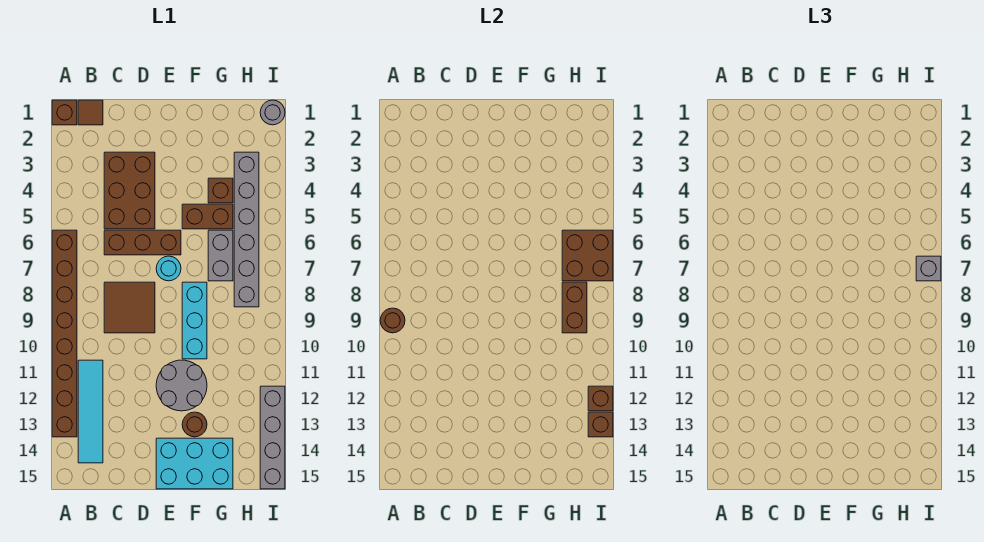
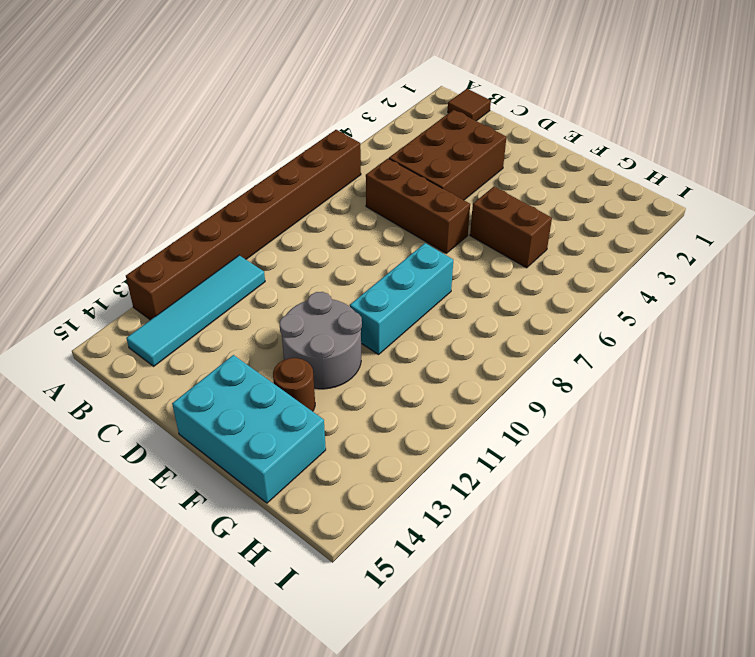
none -> brown brick A1 level 1
none -> brown tile C8:D9 level 1
none -> cyan round brick E7 level 1

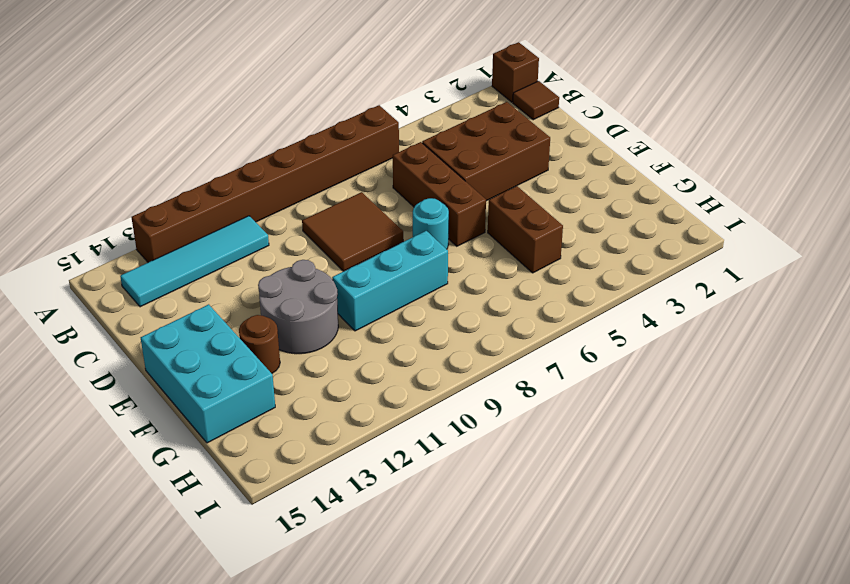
none -> brown brick G4 level 1
none -> grey brick G6:G7 level 1
none -> grey brick H3:H8 level 1

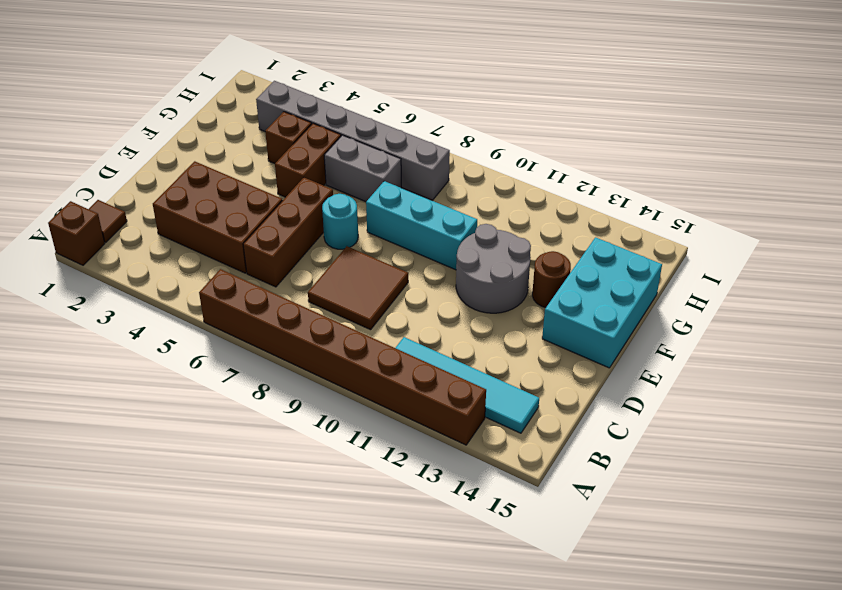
none -> grey round brick I1 level 1
none -> grey brick I12:I15 level 1
none -> brown round brick A9 level 2

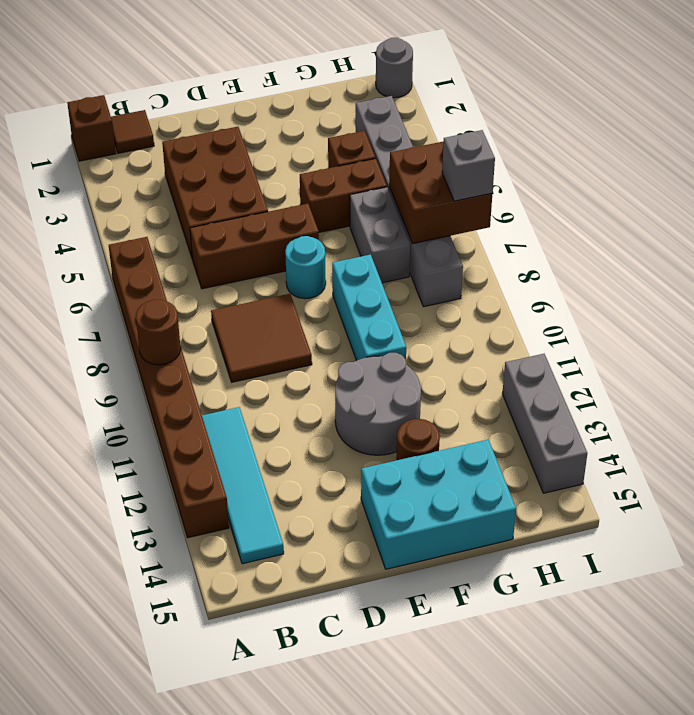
grey brick I12:I14 level 1 -> grey brick I12:I15 level 1
none -> brown brick H8:H9 level 2
none -> brown brick I12 level 2
none -> brown brick I13 level 2

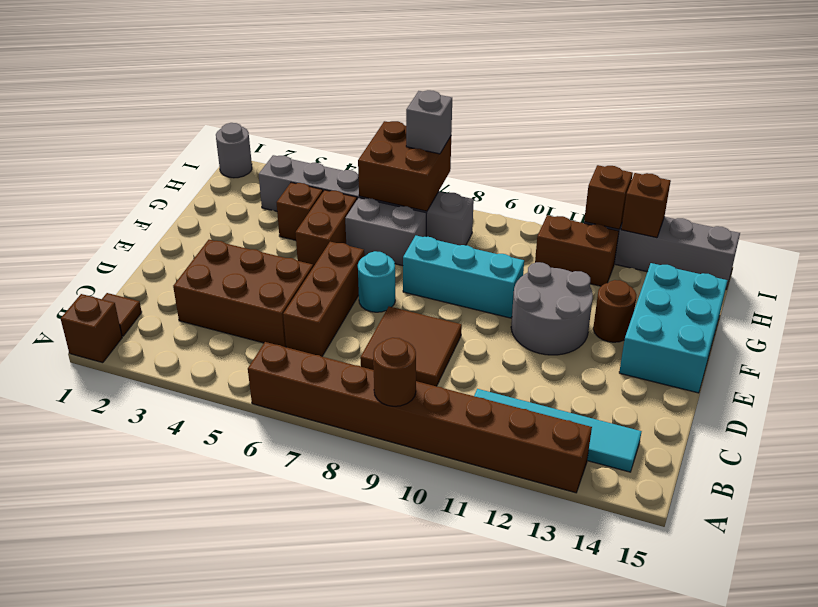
brown brick H11:H12 level 1 -> brown brick H8:H9 level 2

